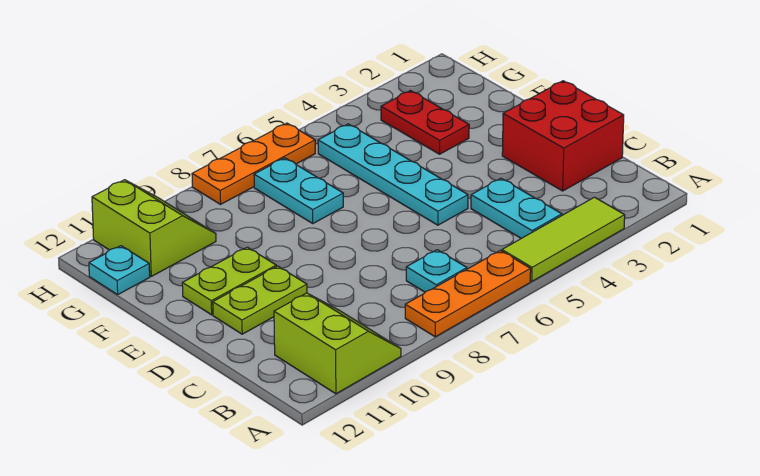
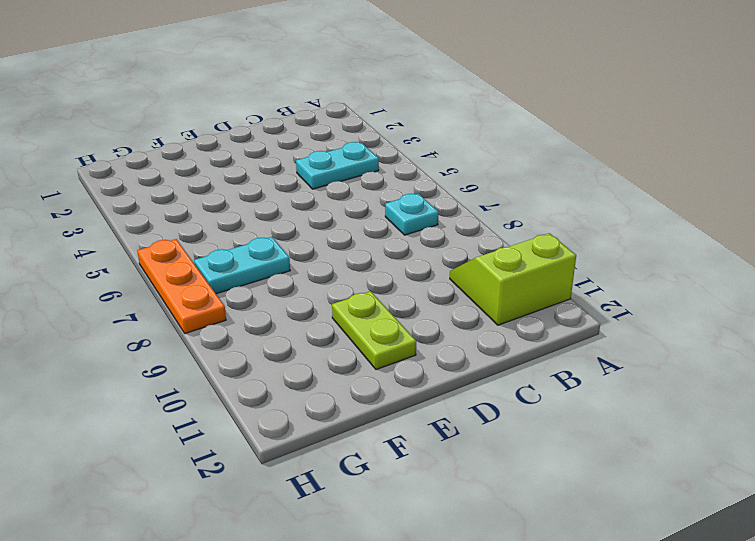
none -> lime tile A3:A5 level 1
none -> orange plate A6:A8 level 1
none -> red brick C1:D2 level 1

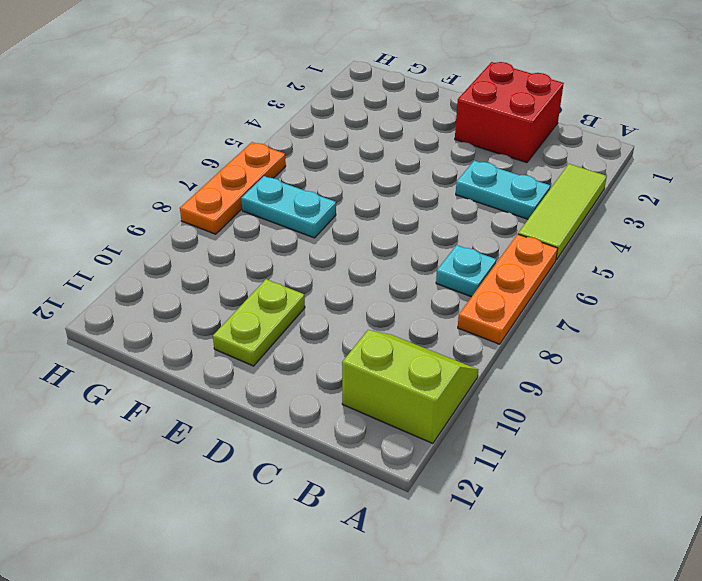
none -> cyan plate D5:G5 level 1
none -> lime plate D10:D11 level 1
none -> red plate F3:G3 level 1

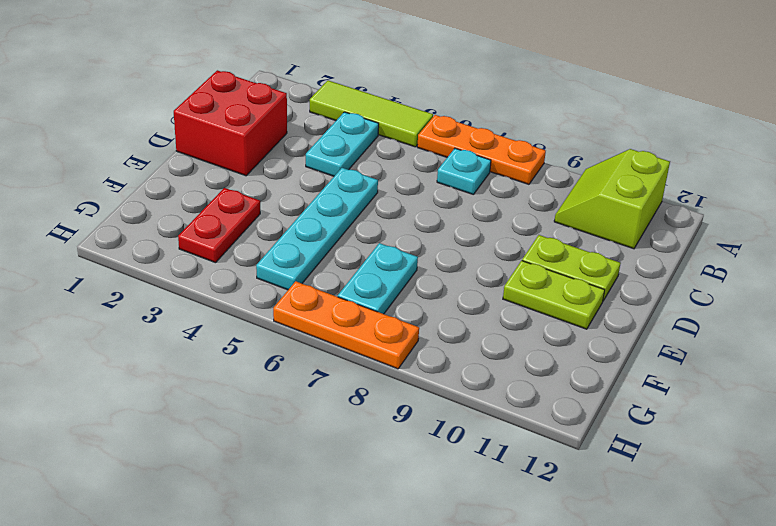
none -> lime slope G10:H11 level 1 top 11
none -> cyan plate G12 level 1

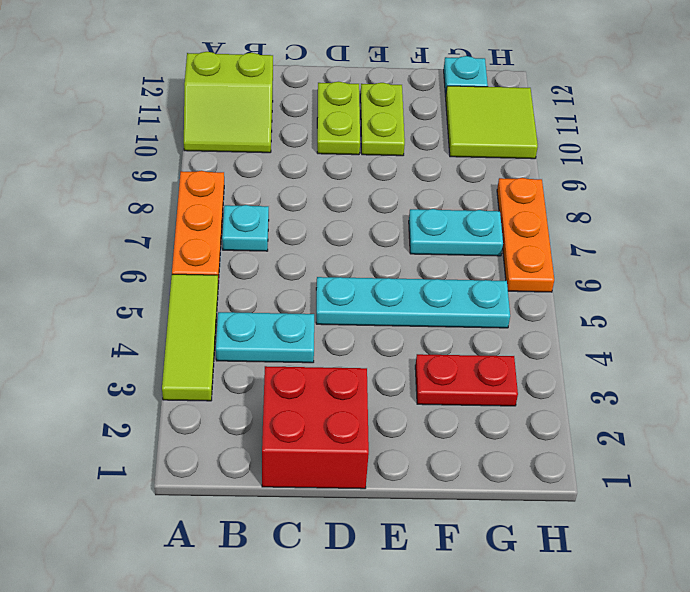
lime tile G10:H11 level 1 -> lime slope G10:H11 level 1 top 11

